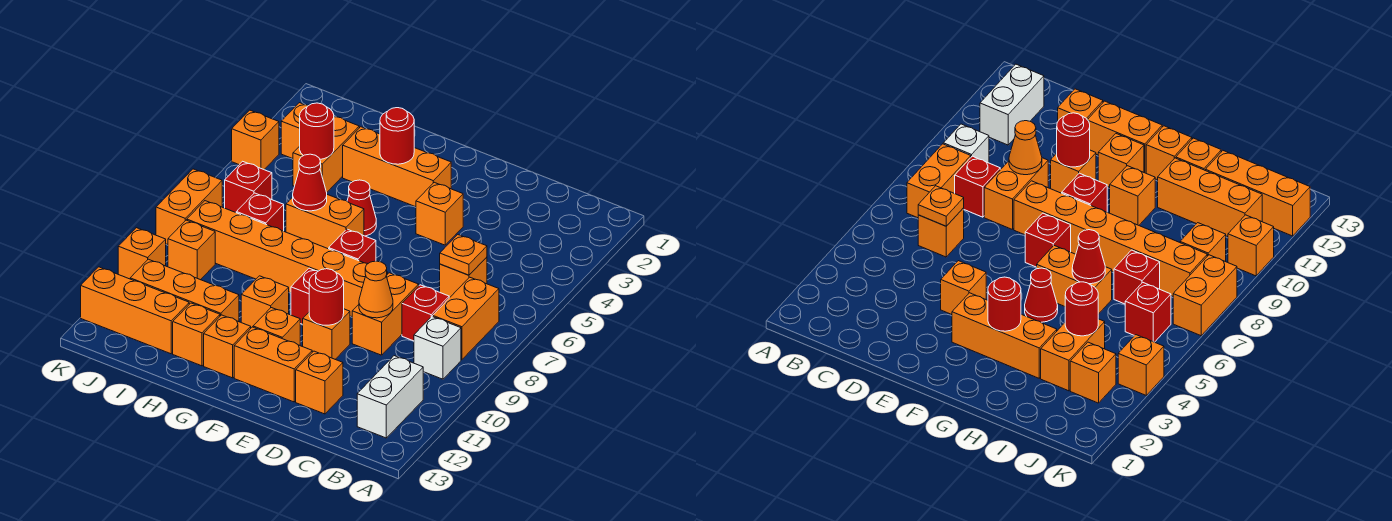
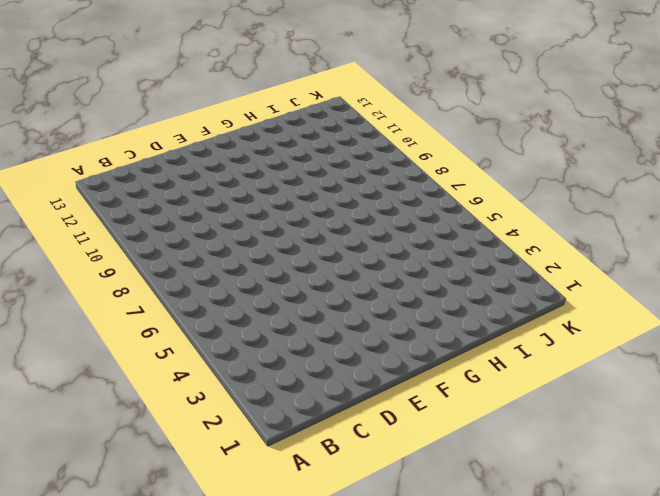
none -> orange brick B7:B8 level 1
none -> white brick B9 level 1
none -> white brick B11:B12 level 1
none -> orange brick C6 level 1

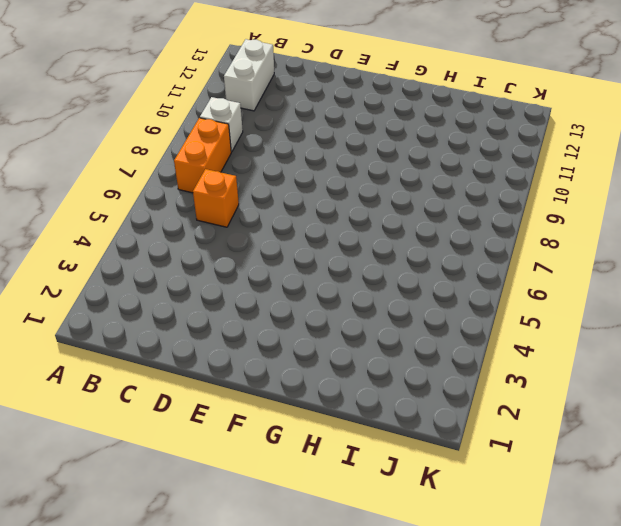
none -> red brick C8 level 1
none -> orange brick D8:D9 level 1
none -> orange brick D12 level 1
none -> orange brick E4 level 1

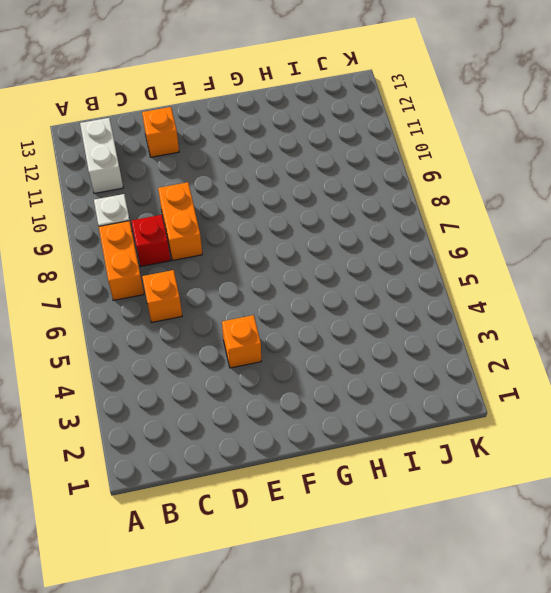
none -> orange brick E8:J8 level 1
none -> orange brick E10 level 1
none -> orange brick E12:F12 level 1
none -> orange brick F3:H3 level 1

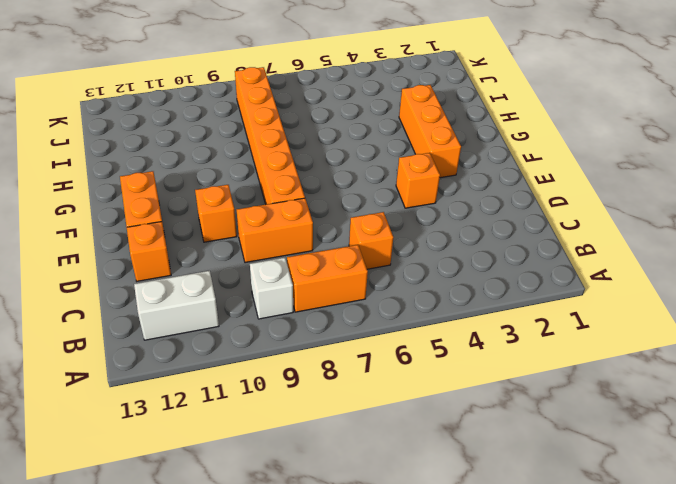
none -> red brick C8 level 1
none -> red brick F7 level 1
none -> red brick F9 level 1
none -> orange brick F11 level 1

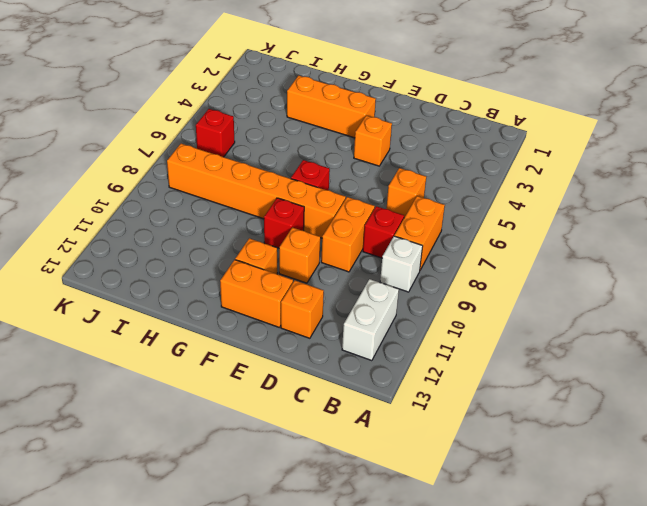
none -> red cone G5 level 1
none -> orange brick G6:H6 level 1
none -> orange brick G10 level 1
none -> orange brick G12 level 1

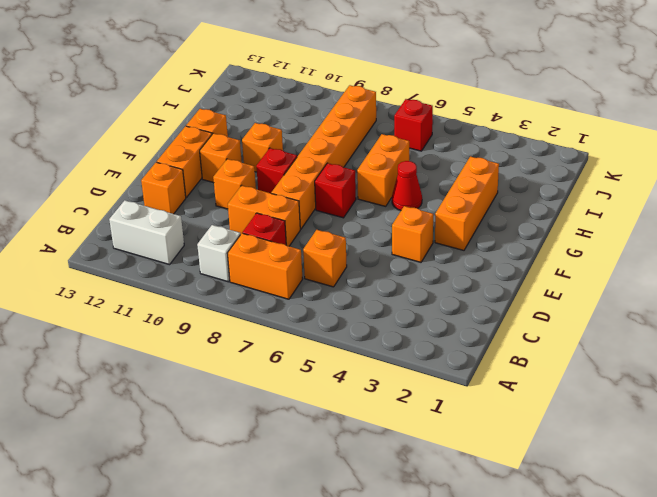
none -> orange brick H11:J11 level 1
none -> orange brick H12 level 1
none -> orange brick I3:I4 level 1
none -> red brick I7 level 1

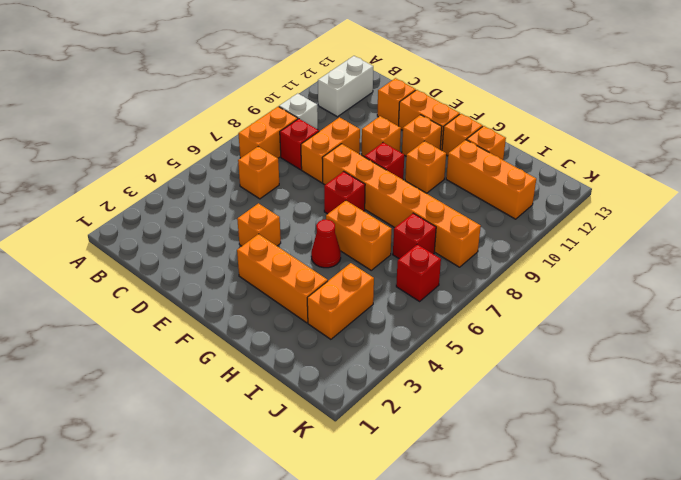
none -> orange brick I12:K12 level 1
none -> orange brick J3 level 1
none -> orange brick J9 level 1
none -> orange brick K4 level 1

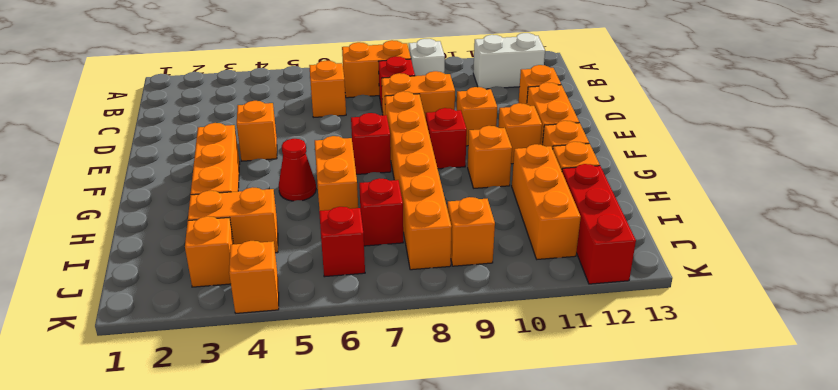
red brick I12:K12 level 1 -> orange brick I12:K12 level 1
none -> orange brick K7:K8 level 1
none -> orange brick K10 level 1
none -> orange plate C6 level 2
none -> orange cone D9 level 2

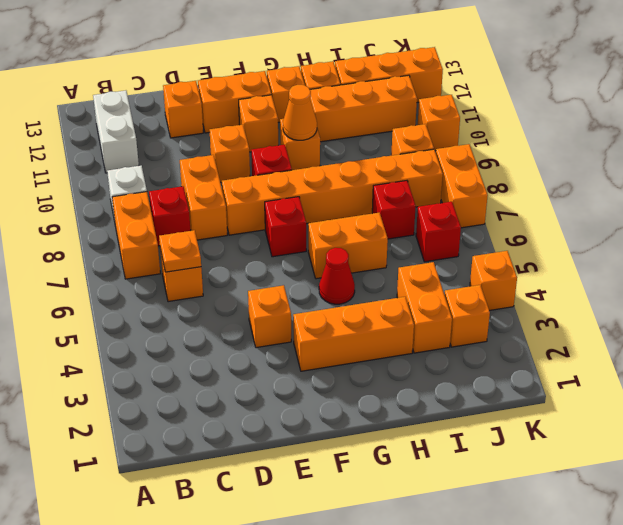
orange cone G10 level 2 -> orange cone D9 level 2
none -> red round brick E10 level 2
none -> red round brick G3 level 2
none -> red cone H6 level 2
none -> red round brick I4 level 2

